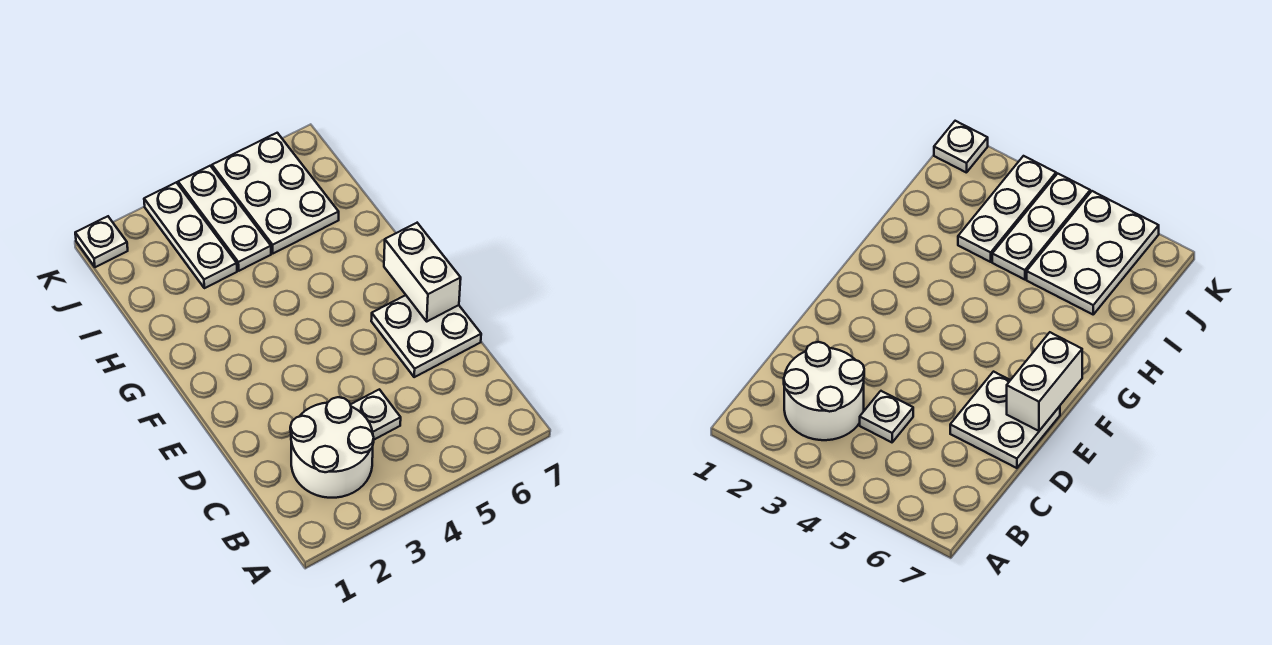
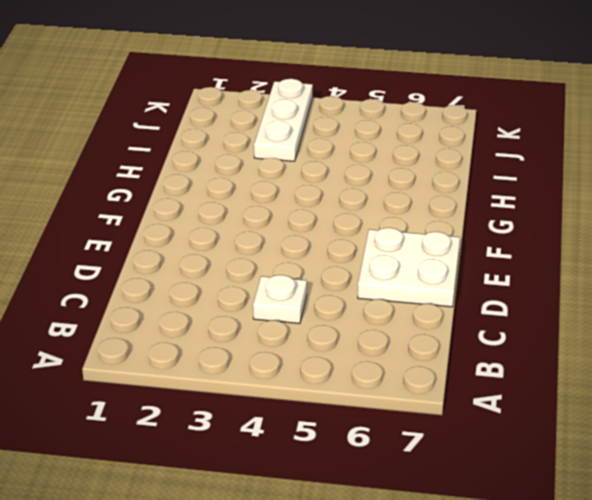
none -> white round brick B2:C3 level 1
none -> white plate I4:K4 level 1

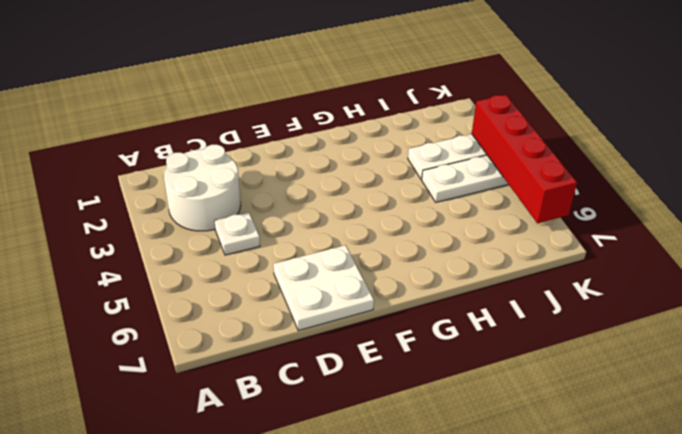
red brick K3:K6 level 2 -> none
none -> white plate I5:K6 level 1
none -> white plate K1 level 1

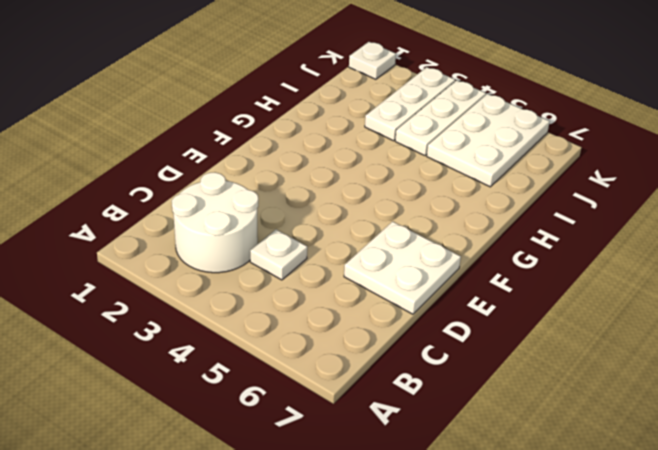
none -> white brick E7:F7 level 2

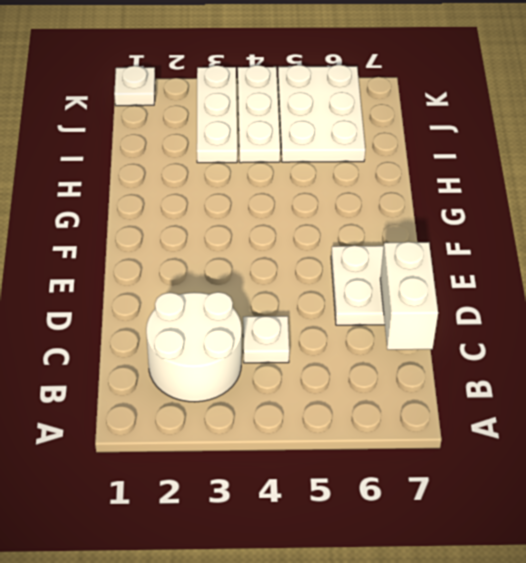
white brick C7:D7 level 2 -> white brick E7:F7 level 2

